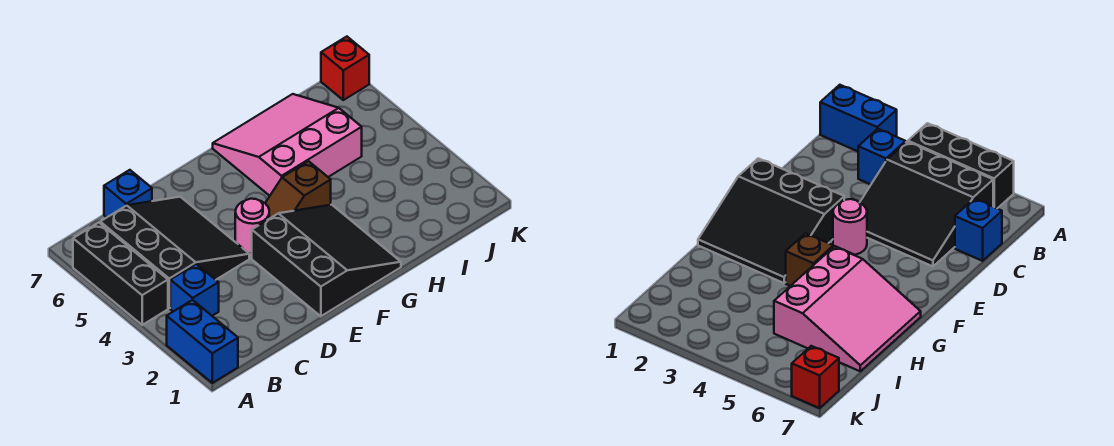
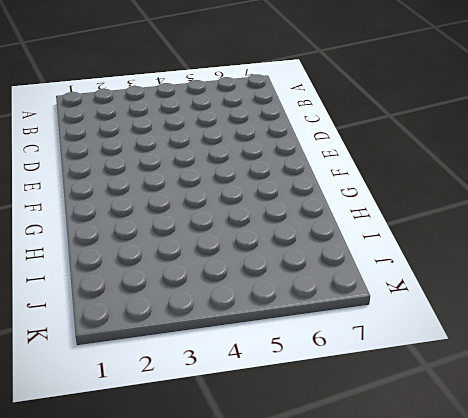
none -> blue brick A1:A2 level 1
none -> black brick A4:A6 level 1

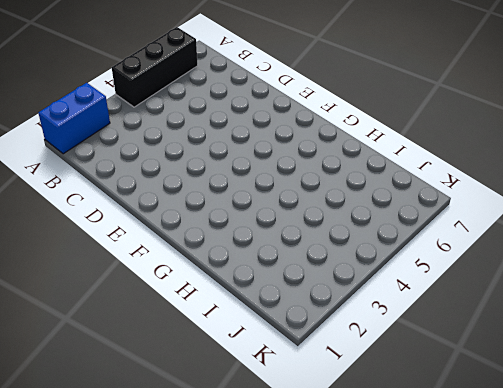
none -> blue brick B3 level 1
none -> black slope B4:D6 level 1 top B

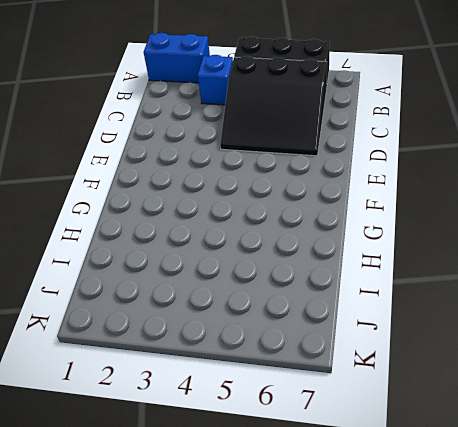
none -> blue brick C7 level 1
none -> black slope E1:G3 level 1 top E

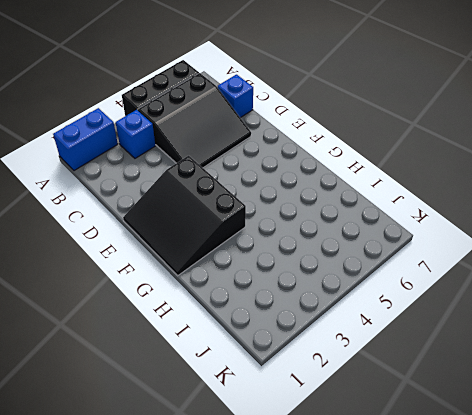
black slope E1:G3 level 1 top 3 -> black slope E1:G3 level 1 top E
none -> pink round brick E4 level 1
none -> brown slope F4:G4 level 1 top G

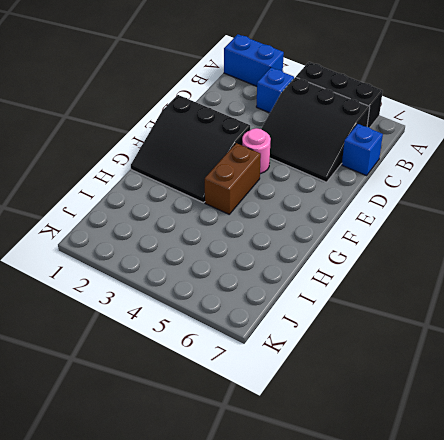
brown brick F4:G4 level 1 -> brown slope F4:G4 level 1 top G
none -> pink slope G5:I7 level 1 top 5
none -> red brick K7 level 1

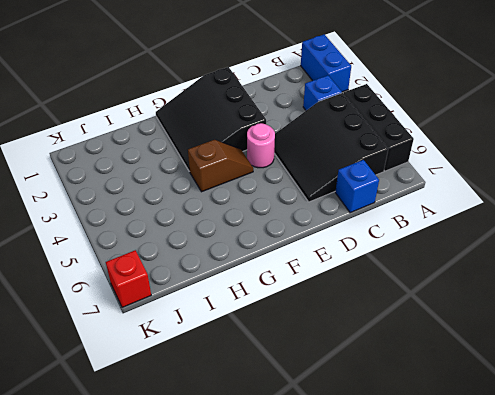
none -> pink slope G5:I7 level 1 top 5

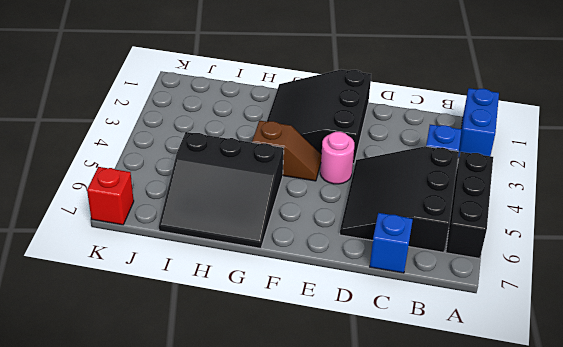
black slope G5:I7 level 1 top 5 -> pink slope G5:I7 level 1 top 5

